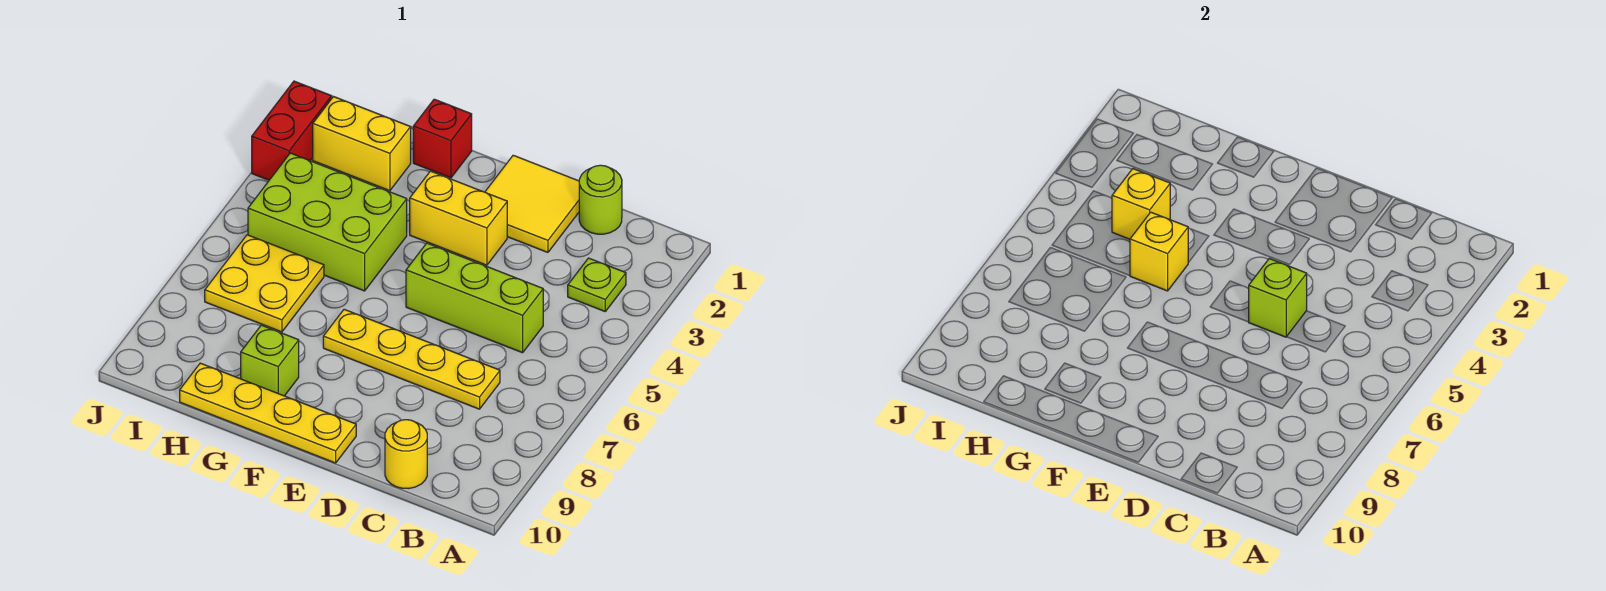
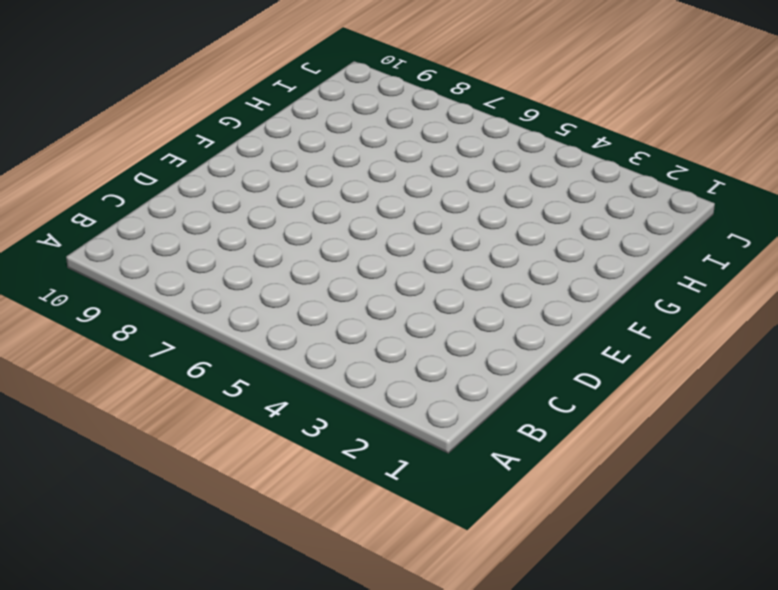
none -> lime plate B3 level 1
none -> lime round brick C1 level 1
none -> lime brick C5:E5 level 1

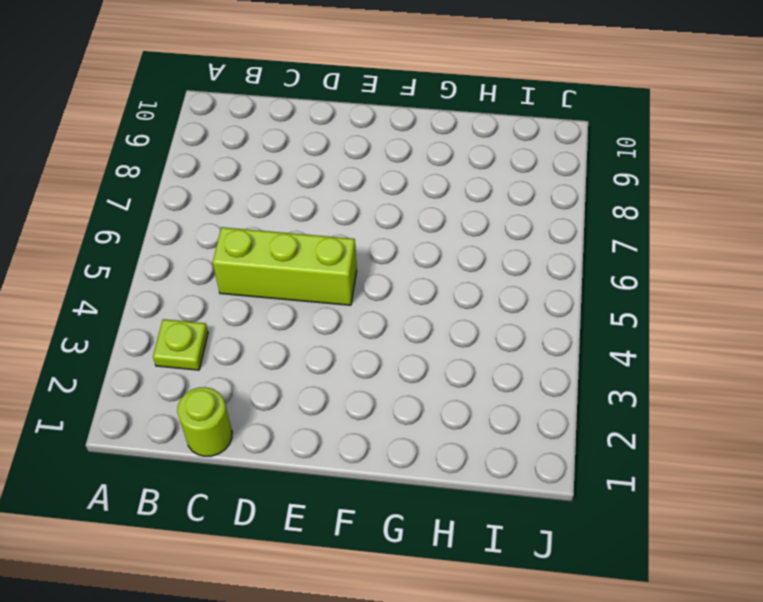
none -> yellow plate C7:F7 level 1
none -> yellow round brick C10 level 1
none -> yellow tile D1:E2 level 1

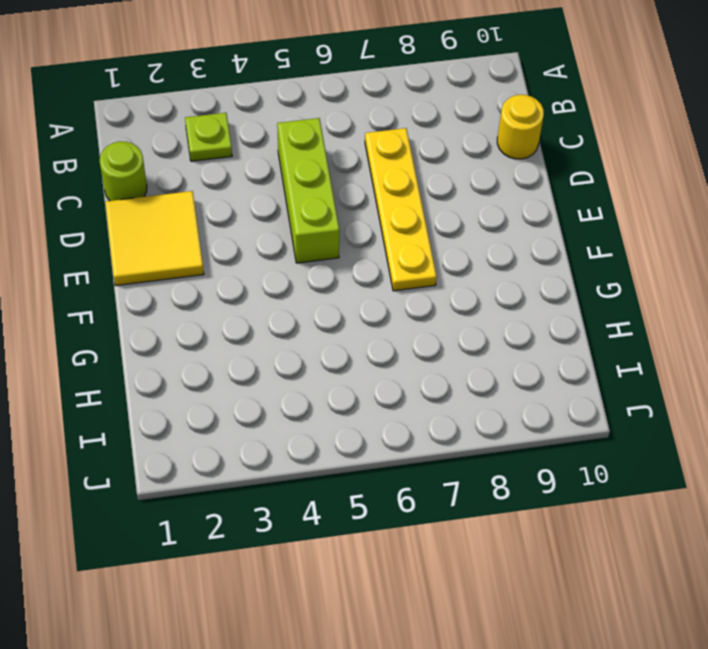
none -> yellow brick E3:F3 level 1
none -> yellow plate E10:H10 level 1
none -> red brick G1 level 1

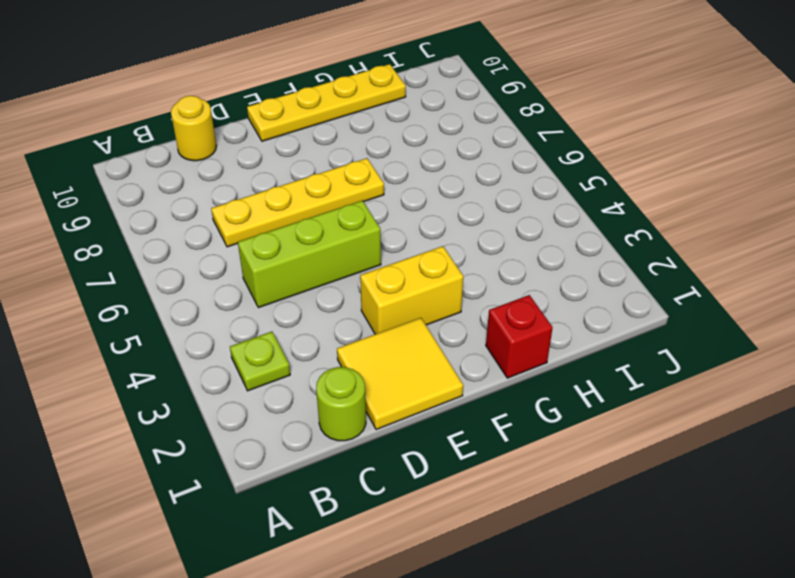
none -> lime brick G4:I5 level 1
none -> lime brick G9 level 1
none -> yellow brick H2:I2 level 1

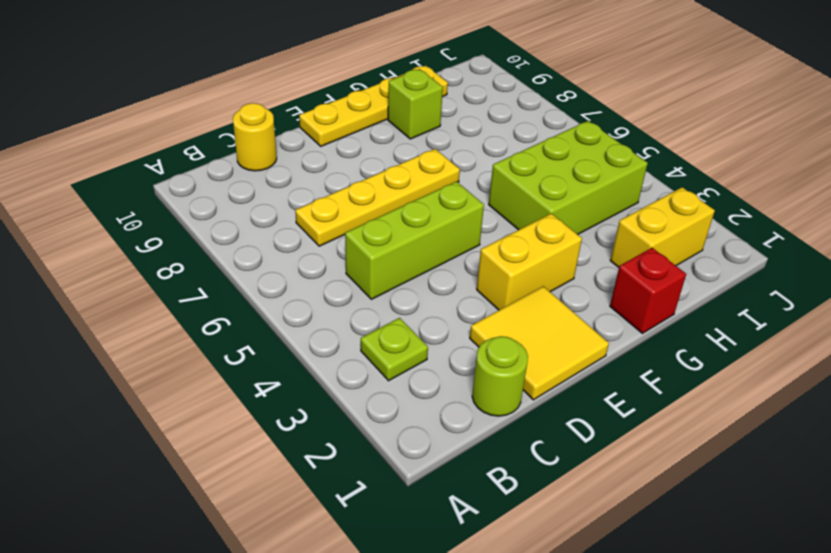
none -> yellow plate H6:I7 level 1
none -> red brick J2:J3 level 1
none -> lime brick D5 level 2

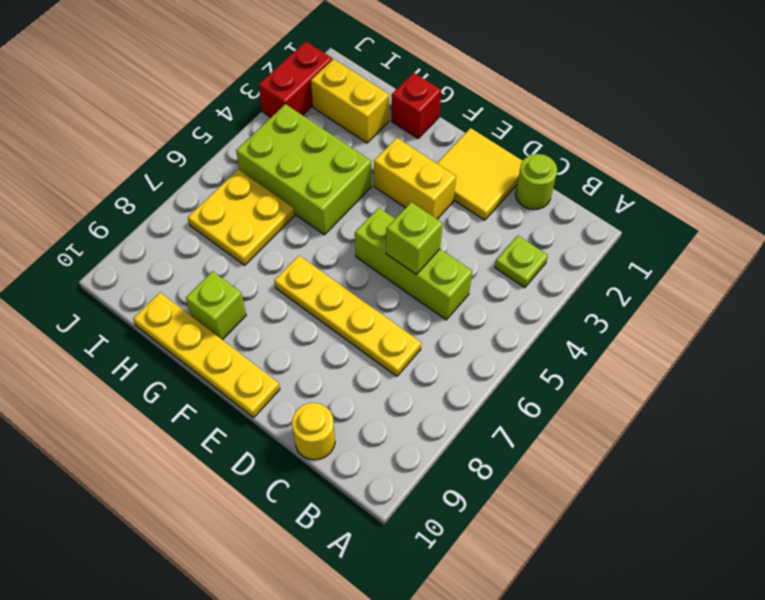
none -> yellow brick G5 level 2
none -> yellow brick H4 level 2

